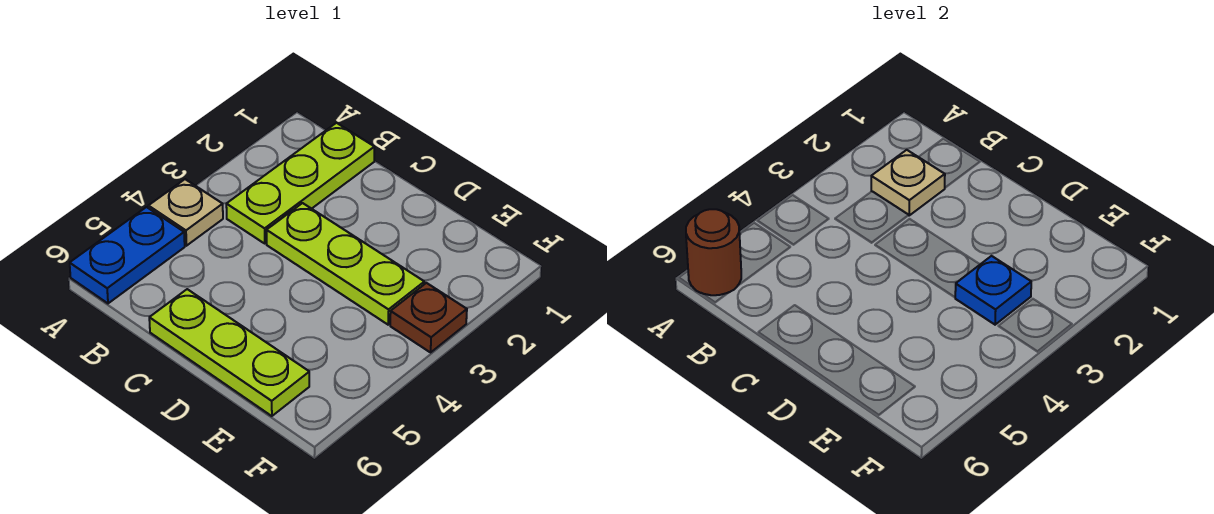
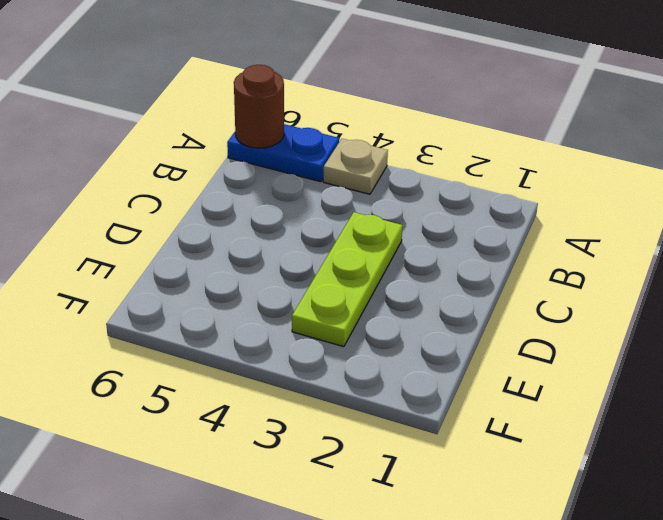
none -> lime plate B1:B3 level 1
none -> lime plate C6:E6 level 1

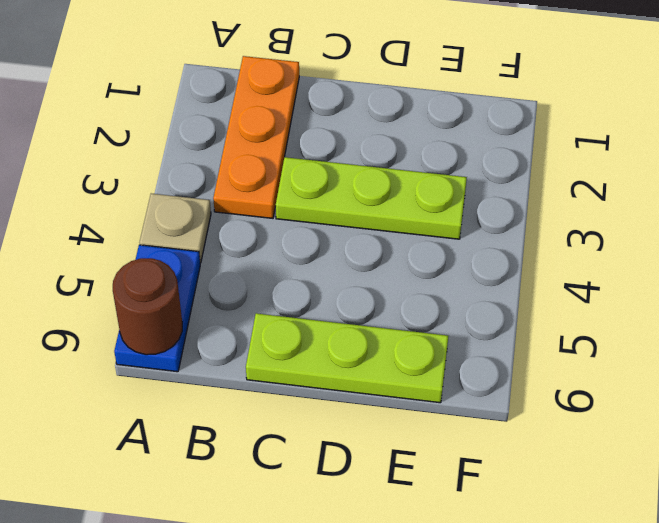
orange plate B1:B3 level 1 -> lime plate B1:B3 level 1
none -> brown plate F3 level 1
none -> tan plate B2 level 2

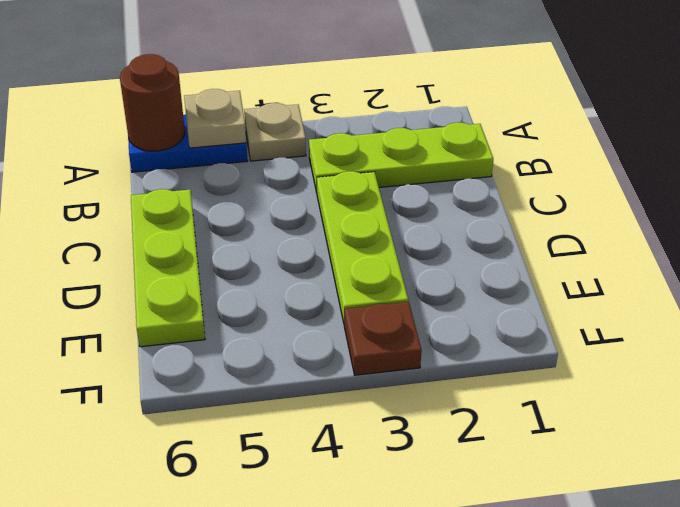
tan plate A5 level 2 -> tan plate B2 level 2
none -> blue plate E3 level 2

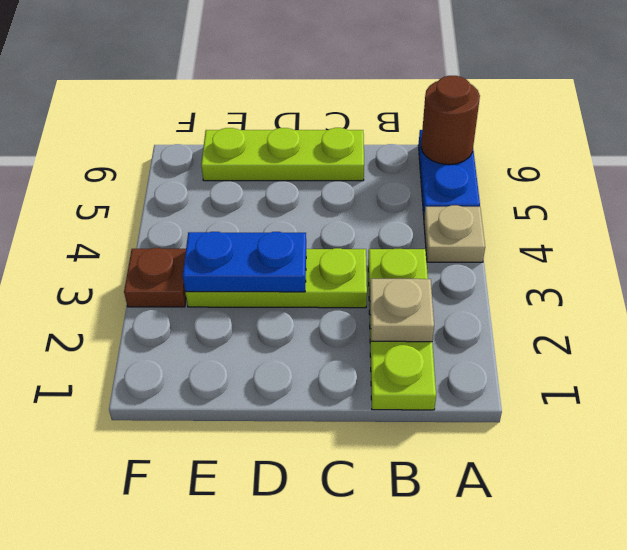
blue plate D3:E3 level 2 -> blue plate E3 level 2

